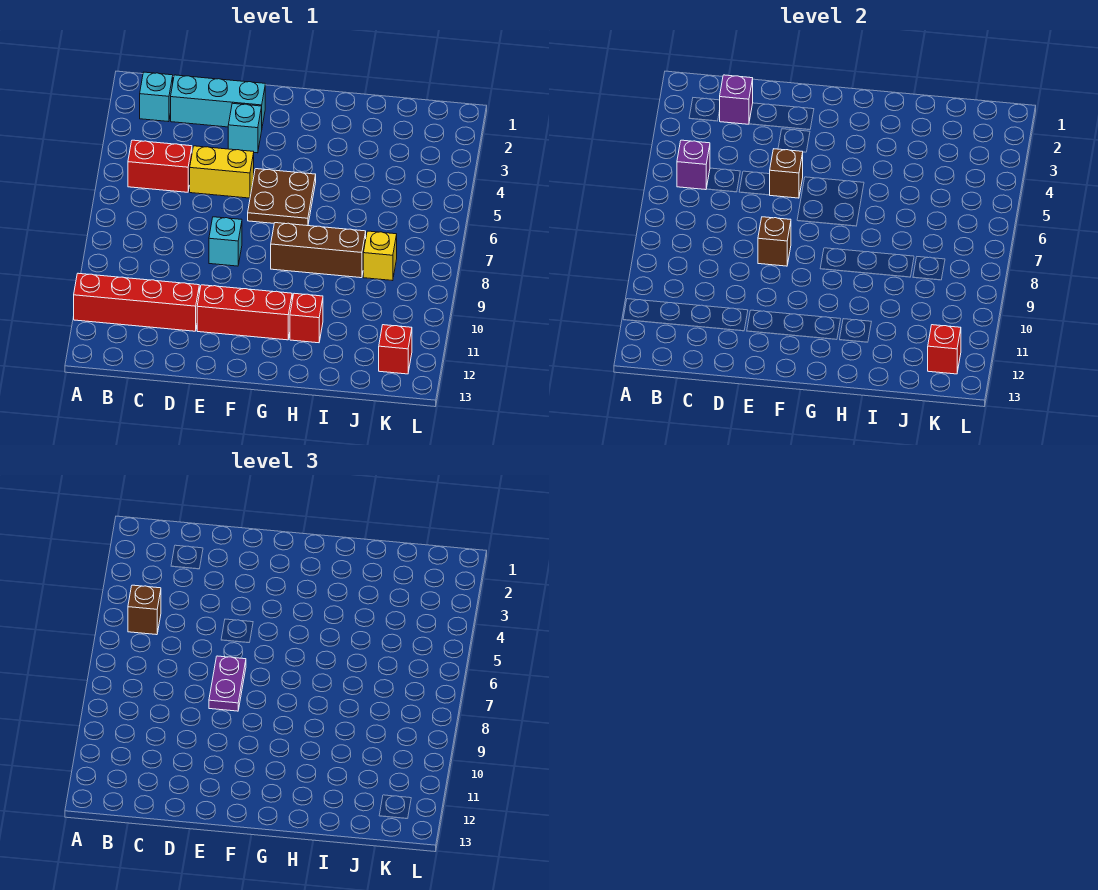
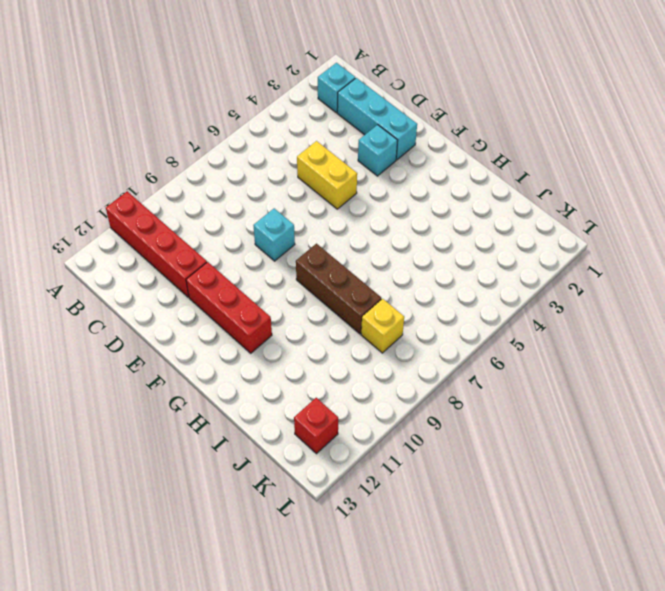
none -> red brick B5:C5 level 1
none -> brown plate F5:G6 level 1
none -> red brick H11 level 1

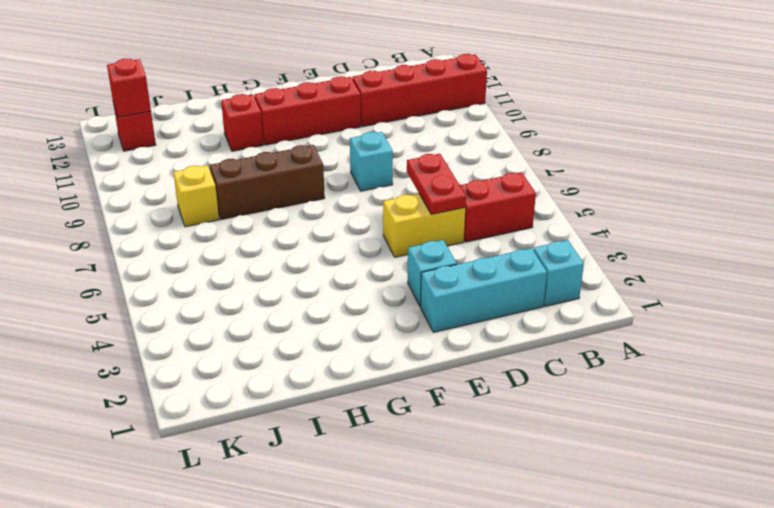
red plate D5:D6 level 2 -> none
none -> brown plate F5:G6 level 1
none -> purple brick B5 level 2
none -> purple brick C2 level 2

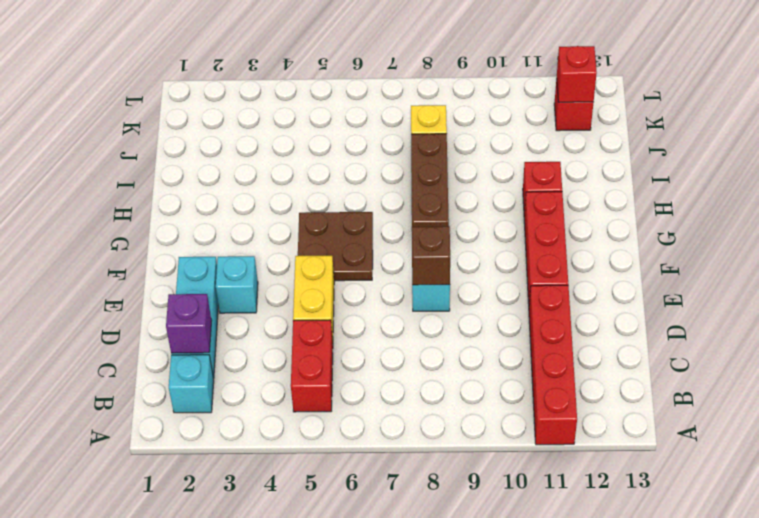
none -> purple brick B5 level 2
none -> brown brick E5 level 2
none -> brown brick B5 level 3

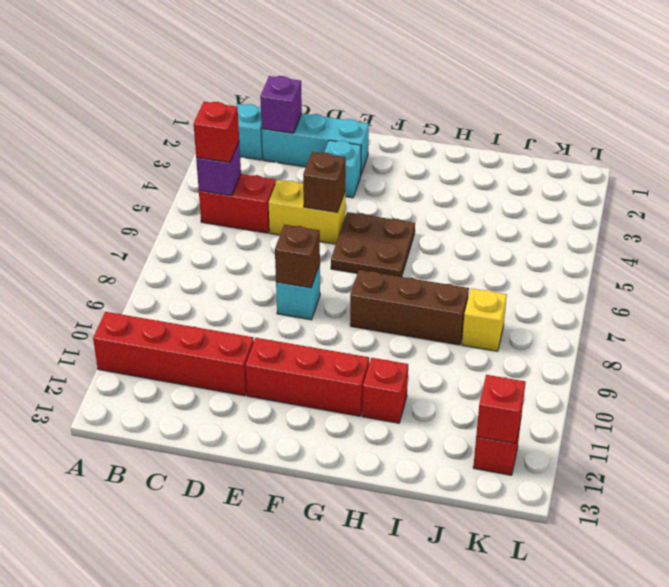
red brick B5 level 3 -> brown brick B5 level 3
none -> purple plate E7:E8 level 3

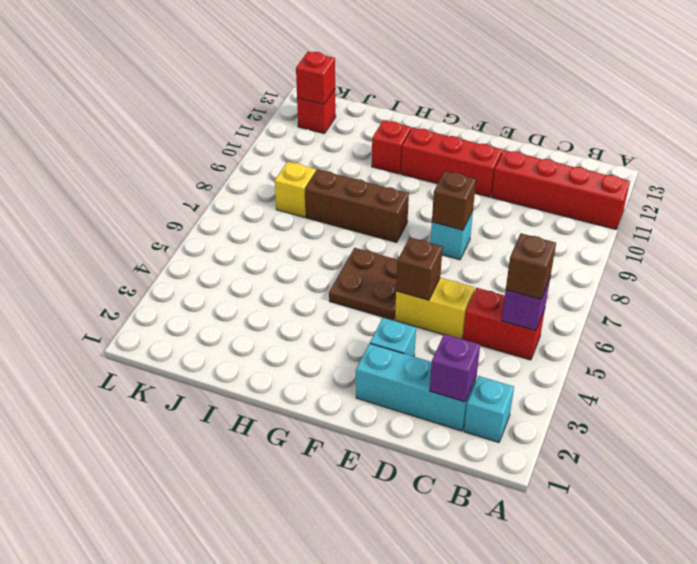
none -> purple plate E7:E8 level 3

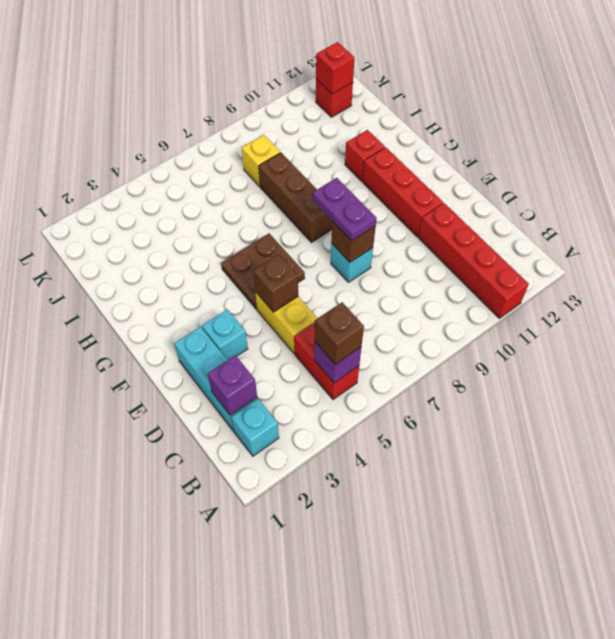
purple plate E8:F8 level 3 -> purple plate E7:E8 level 3

